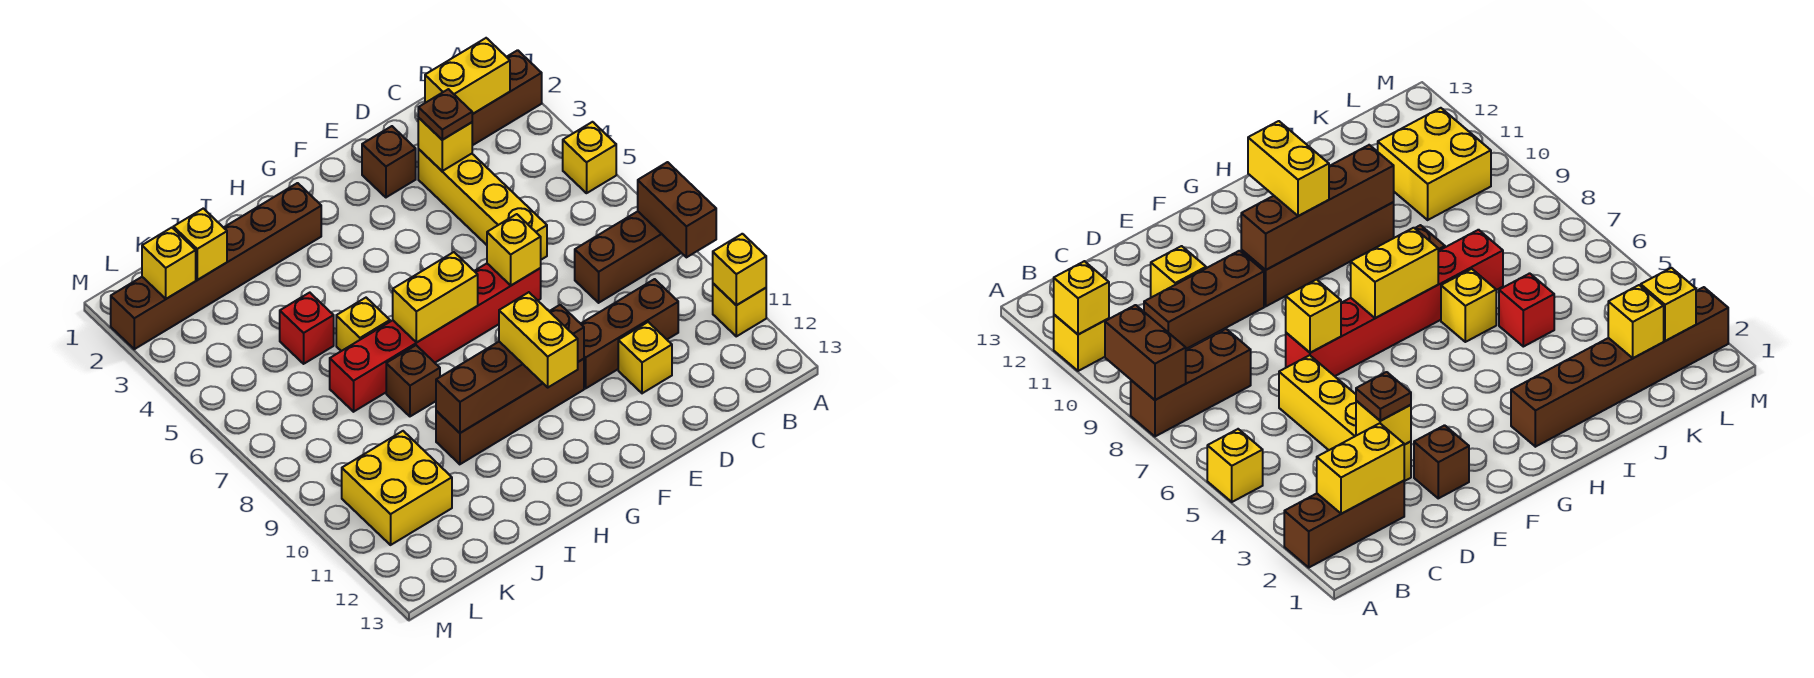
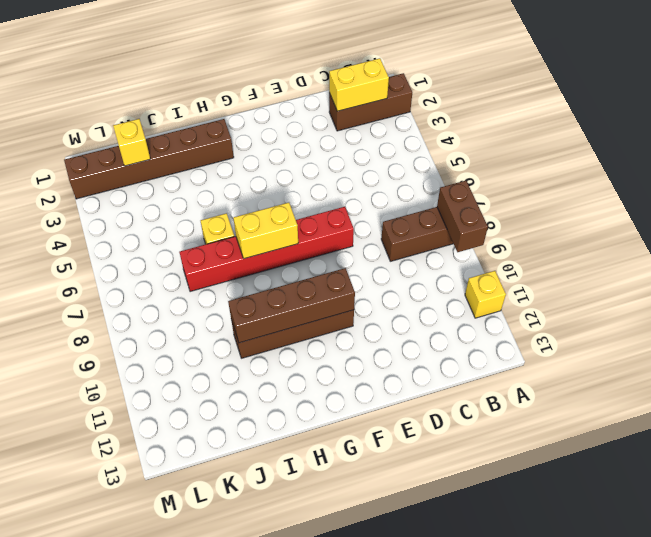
none -> yellow brick A5 level 1
none -> brown brick C10:E10 level 1
none -> yellow brick D3:D6 level 1

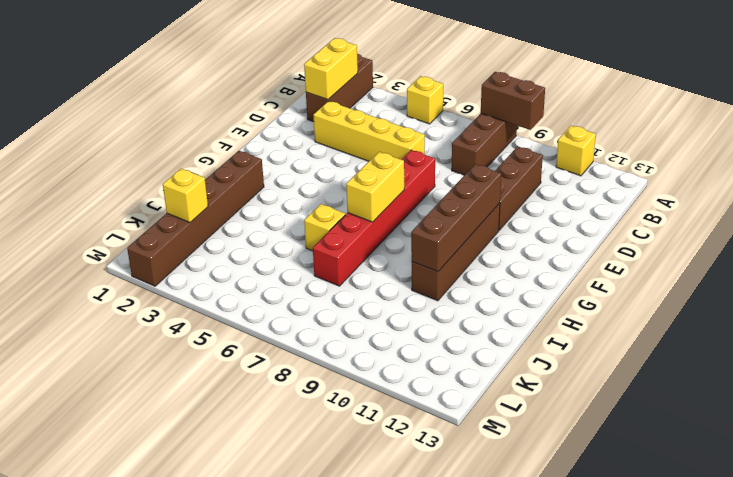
none -> yellow brick D11 level 1
none -> brown brick E2 level 1
none -> brown brick I8 level 1

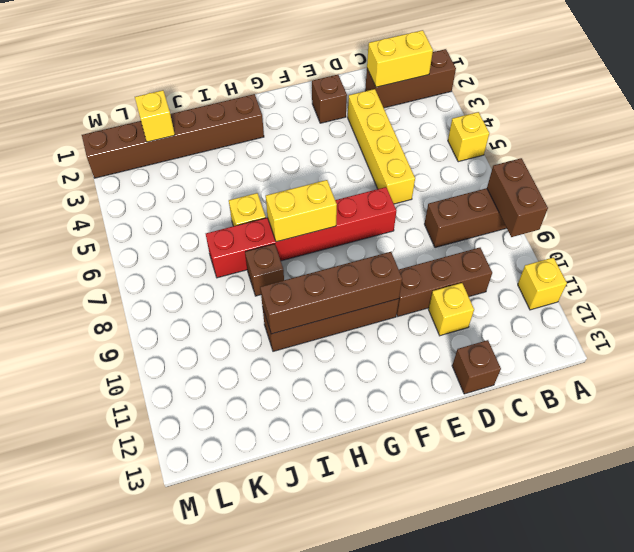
brown brick D13 level 1 -> none
none -> red brick J5 level 1
none -> yellow brick K10:L11 level 1
none -> yellow brick A11 level 2

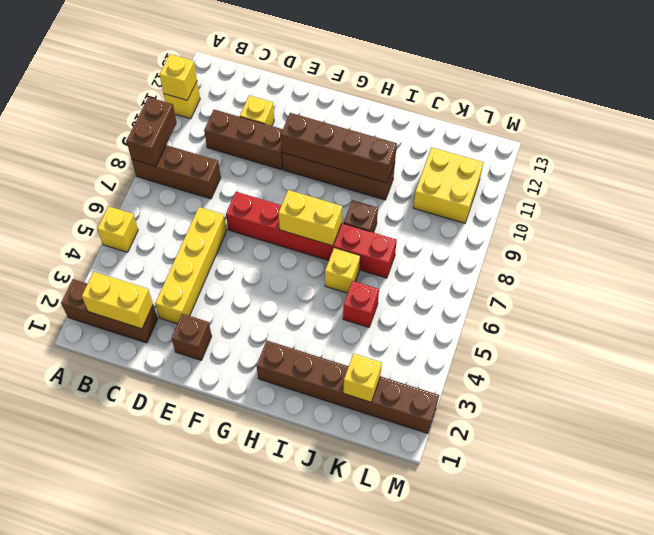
none -> yellow brick D3 level 2
none -> yellow brick E7 level 2
none -> yellow brick L2 level 2

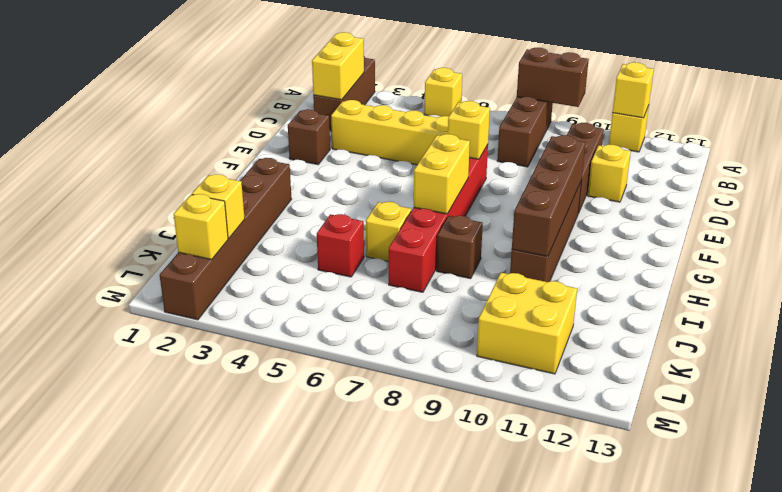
none -> yellow brick D3 level 2
none -> brown plate D3 level 3
none -> yellow brick G10:G11 level 3

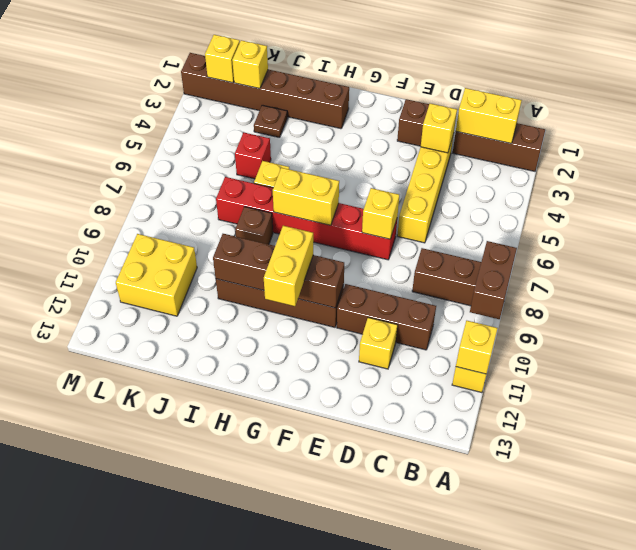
brown plate J3 level 1 -> brown plate D3 level 3
none -> yellow brick A5 level 1

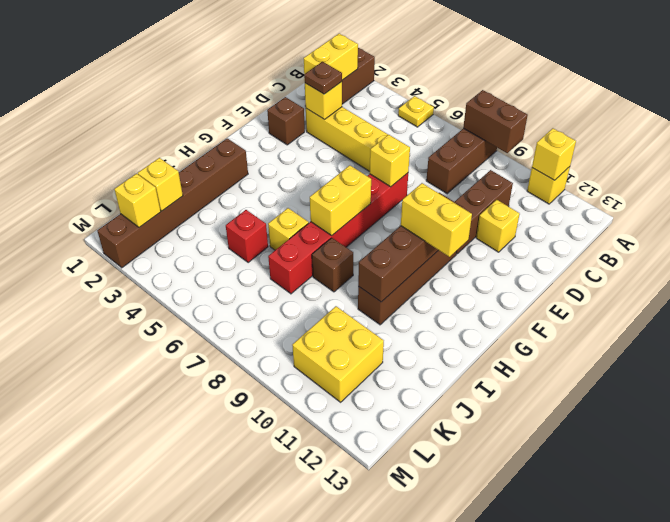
yellow plate A5 level 1 -> yellow brick A5 level 1

